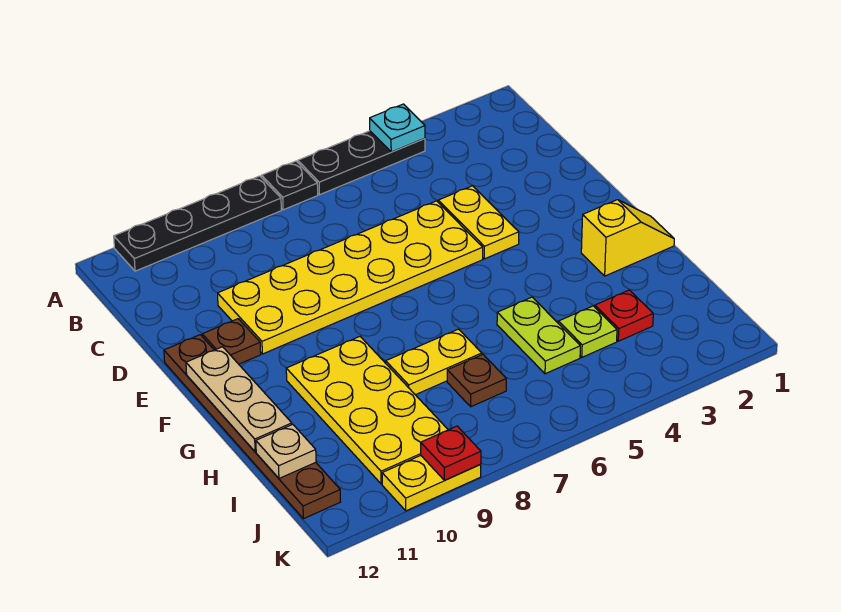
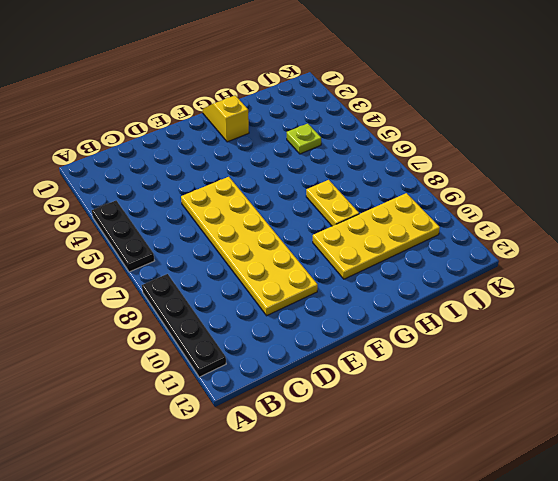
none -> black plate A7 level 1
none -> yellow plate D4:E4 level 1
none -> brown plate E11 level 1

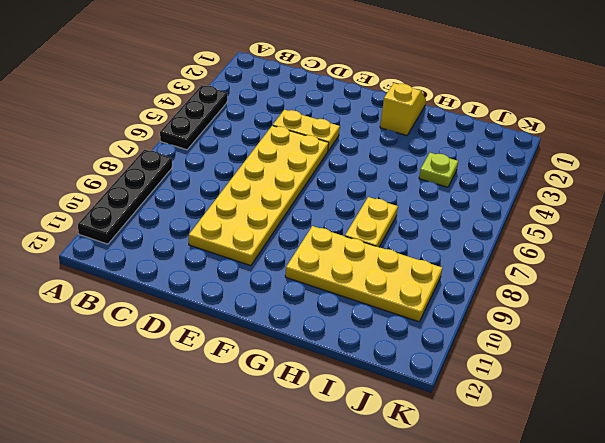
none -> black plate A7 level 1
none -> brown plate E11 level 1
none -> brown plate E12:J12 level 1

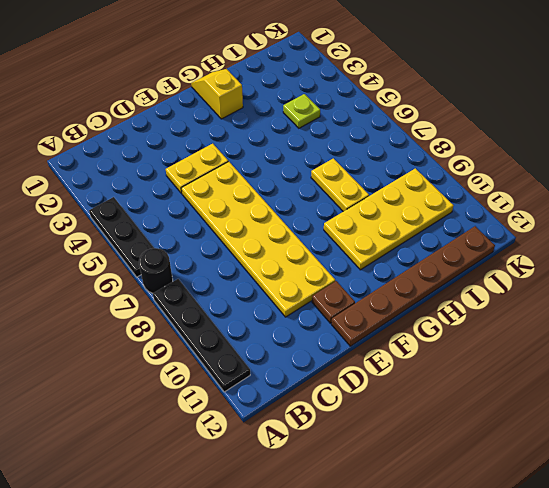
black round brick A7 level 1 -> black plate A7 level 1
none -> lime plate H5:I5 level 1
none -> red plate I3 level 1
none -> brown plate I7 level 1

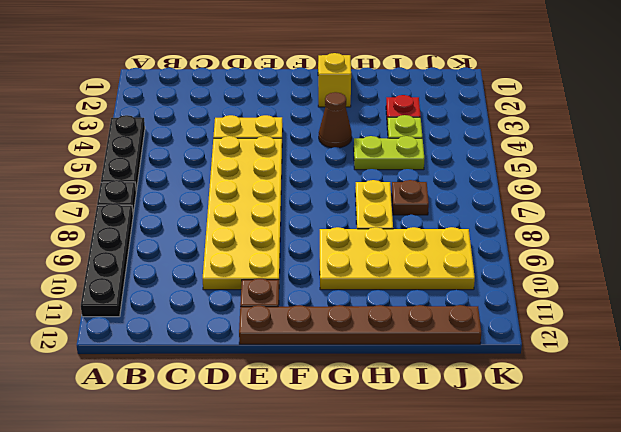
brown cone G4 level 1 -> none
none -> yellow plate K9:K10 level 1
none -> cyan plate A4 level 2
none -> tan plate F12:H12 level 2

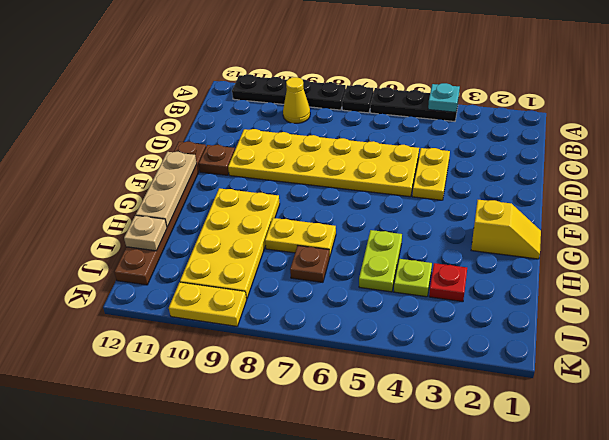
yellow cone B9 level 1 -> none
none -> red plate K9 level 2

